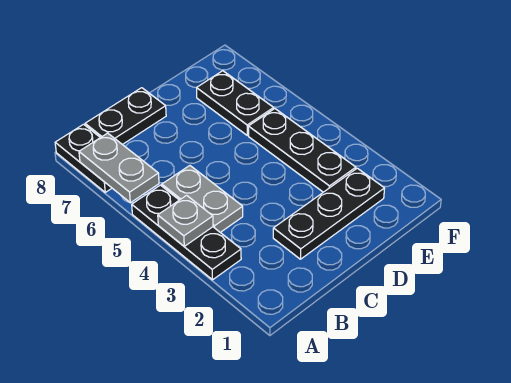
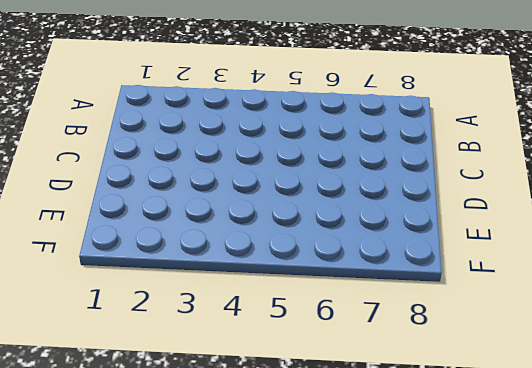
none -> black plate A3:A5 level 1
none -> black plate A7:A8 level 1

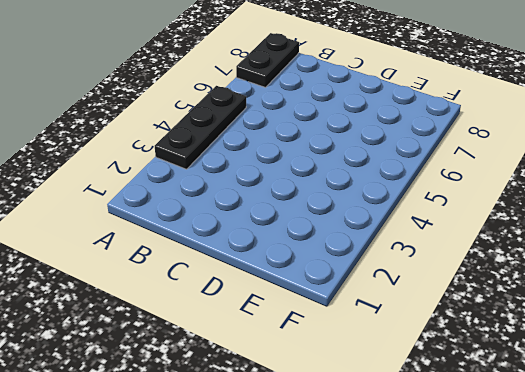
none -> grey plate B4:B5 level 1
none -> black plate B8:C8 level 1

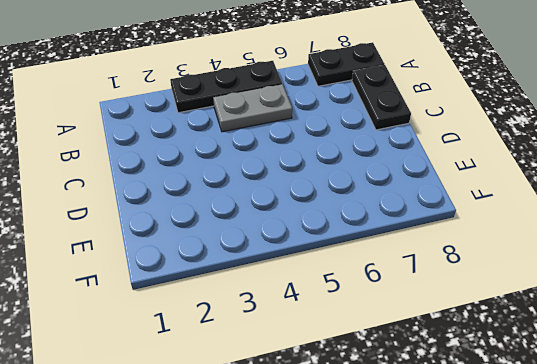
none -> black plate C2:E2 level 1
none -> black plate E3:E5 level 1

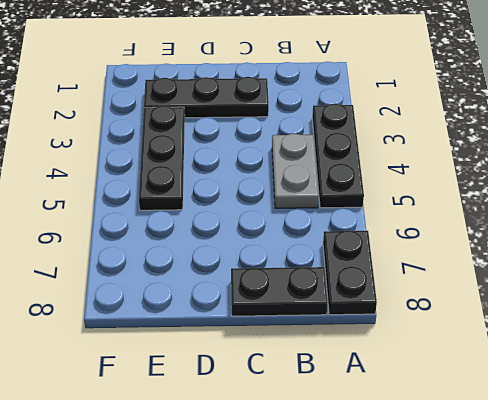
none -> black plate E6:E7 level 1
none -> grey plate A4 level 2

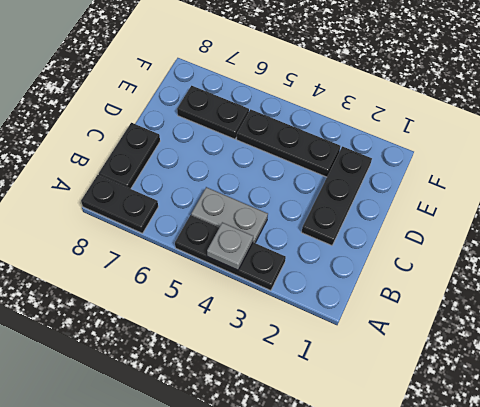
none -> grey plate A6:A7 level 2

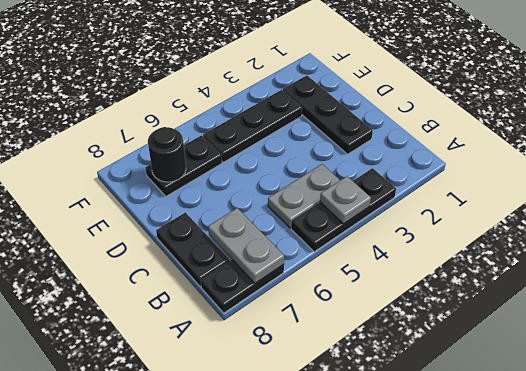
grey plate A7:B7 level 2 -> grey plate A6:A7 level 2
black round brick E7 level 2 -> none

